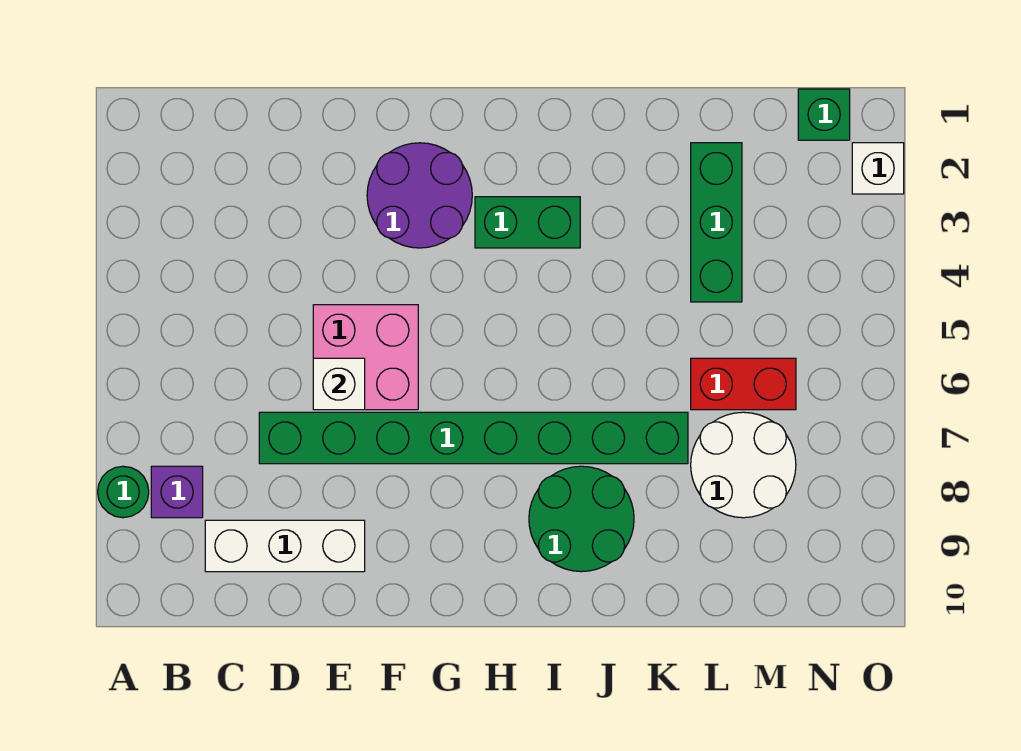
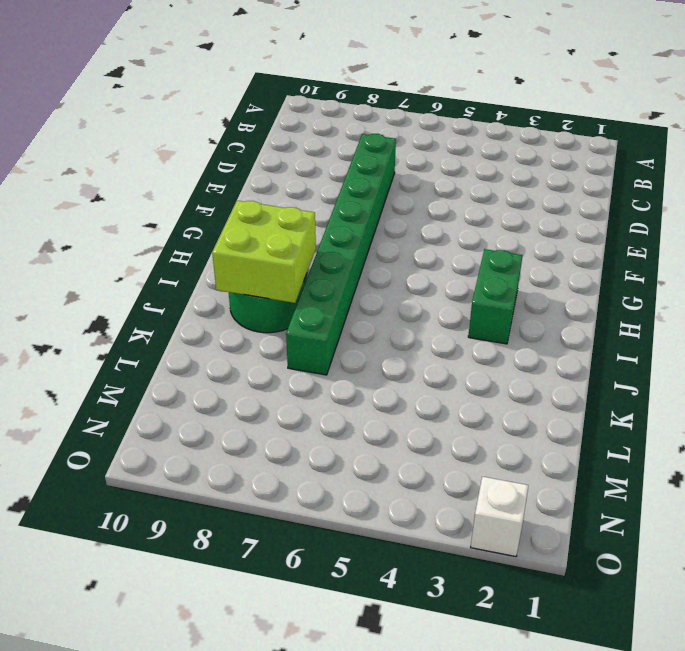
lime brick I8:J9 level 2 -> none
none -> green round brick A8 level 1
none -> purple brick B8 level 1
none -> white brick C9:E9 level 1

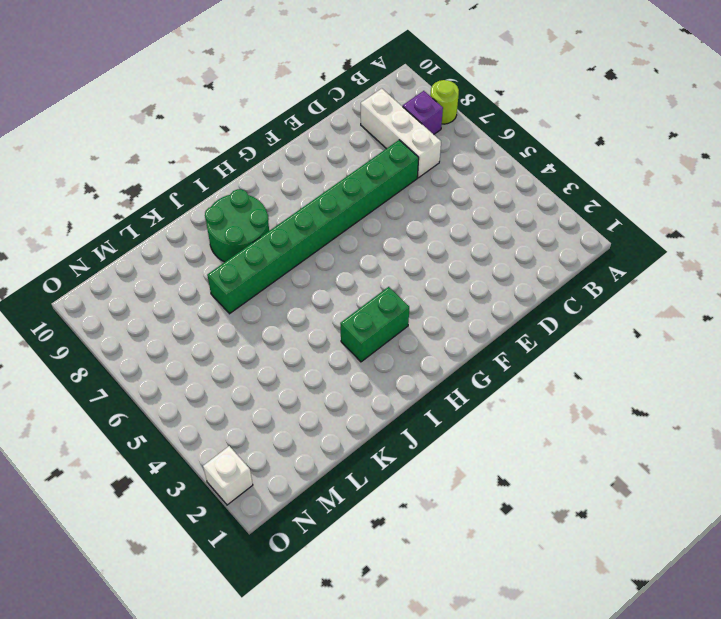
lime round brick A8 level 1 -> green round brick A8 level 1
white brick C7:C9 level 1 -> white brick C9:E9 level 1
none -> pink brick E5:F6 level 1
none -> purple round brick F2:G3 level 1
none -> green brick L2:L4 level 1

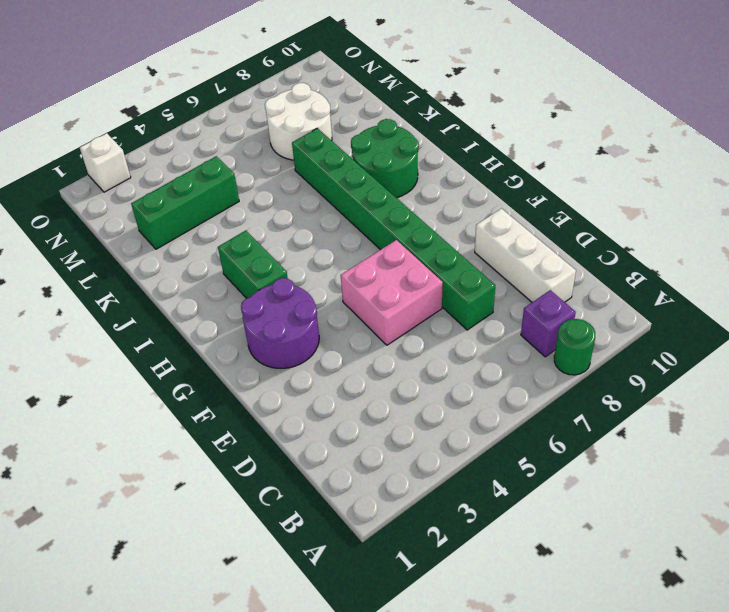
none -> red brick L6:M6 level 1
none -> green brick N1 level 1
none -> white brick E6 level 2

